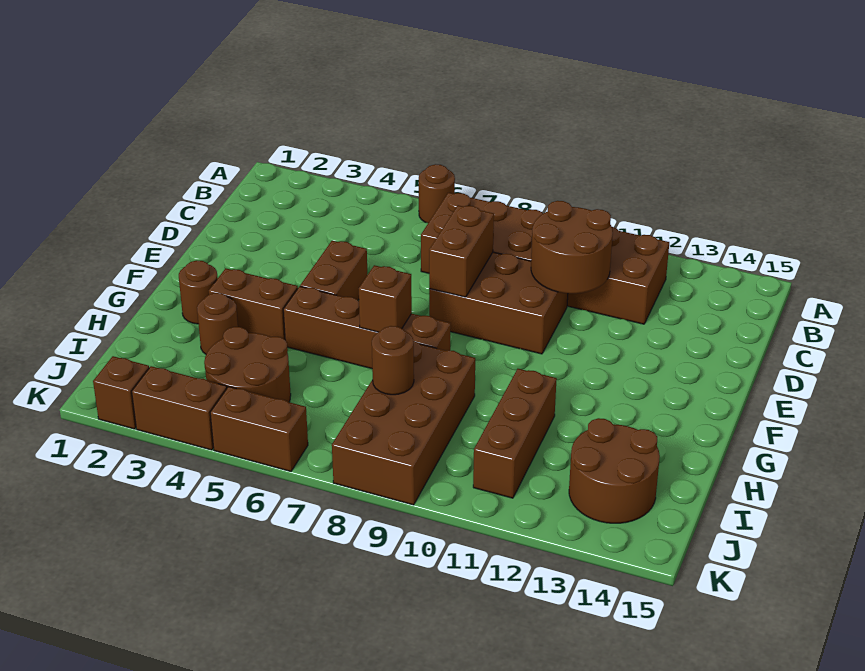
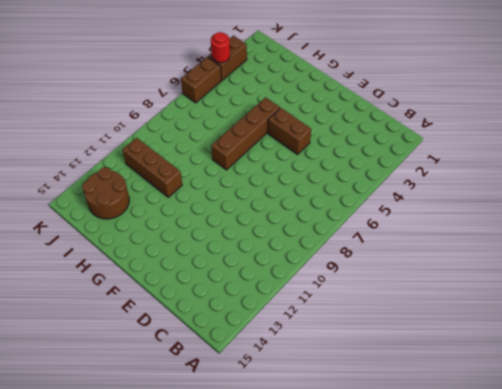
red round brick K4 level 2 -> none
none -> brown round brick A6 level 1
none -> brown brick B7:C12 level 1
none -> brown brick D8:E10 level 1

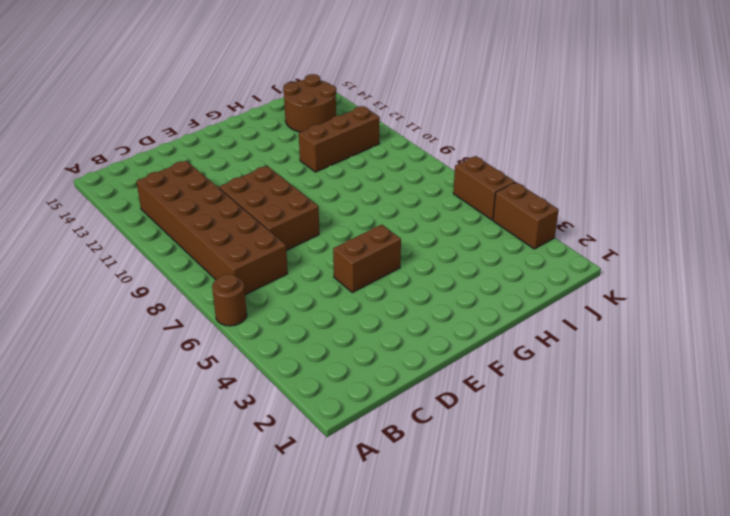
none -> brown round brick G2 level 1
none -> brown brick G3:G4 level 1
none -> brown brick G5:G8 level 1

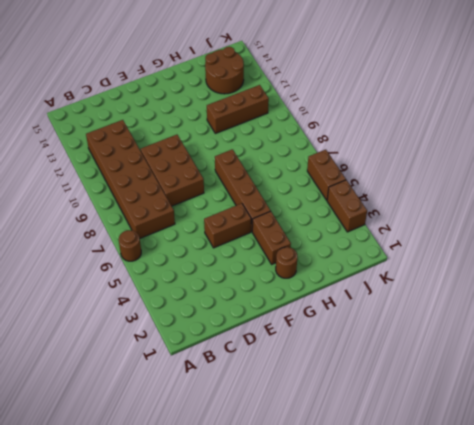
none -> brown round brick H3 level 1
none -> brown brick H8:K9 level 1
none -> brown round brick I4:J5 level 1

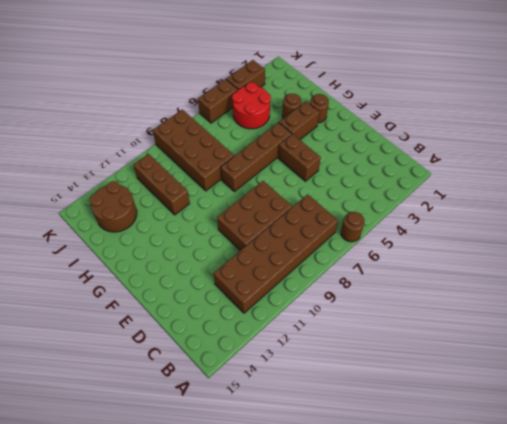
red round brick I4:J5 level 1 -> brown round brick I4:J5 level 1
none -> brown brick K2 level 1
none -> brown round brick C10:D11 level 2
none -> brown brick D8:E8 level 2

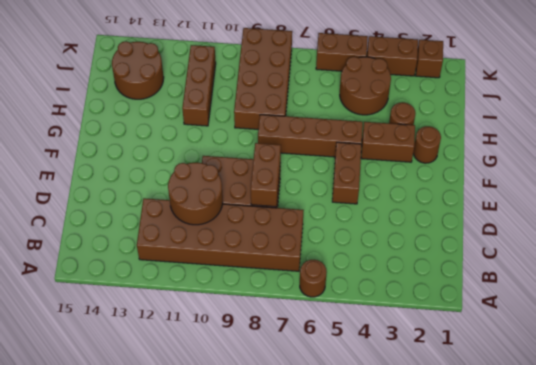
none -> brown brick G7 level 2
none -> brown round brick I8 level 2

